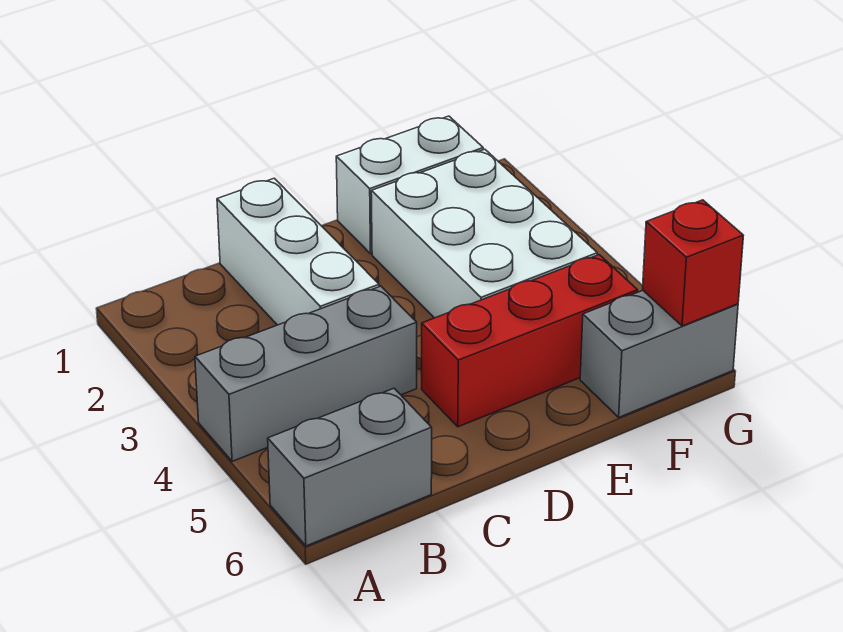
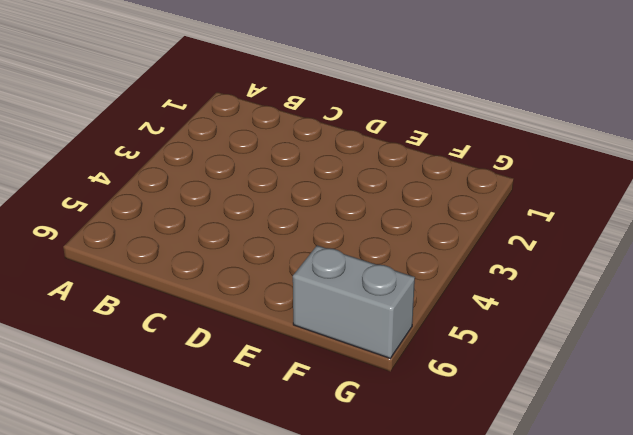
none -> grey brick A4:C4 level 1
none -> grey brick A6:B6 level 1

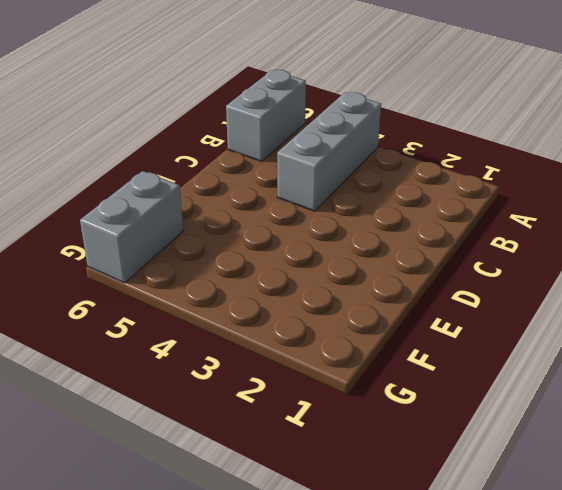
none -> white brick C1:C3 level 1
none -> red brick D5:F5 level 1

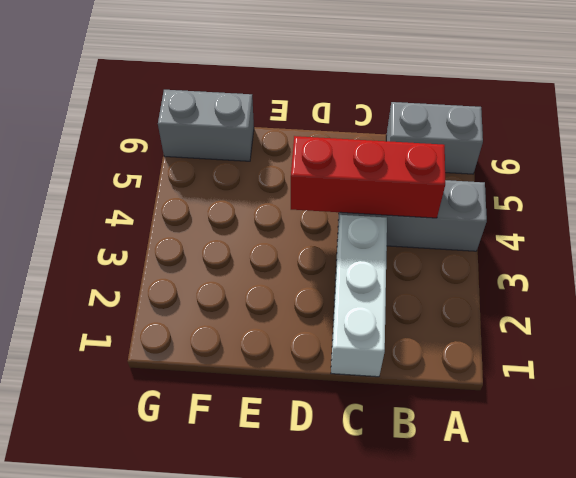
red brick B4:D4 level 2 -> red brick D5:F5 level 1
none -> white brick E1:F1 level 1
none -> white brick E2:F4 level 1

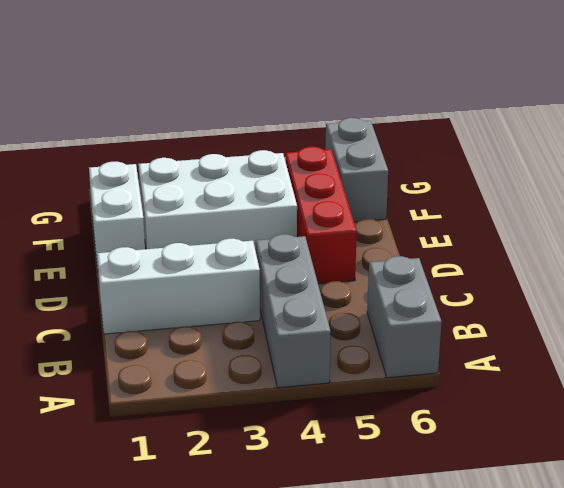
none -> red brick G6 level 2

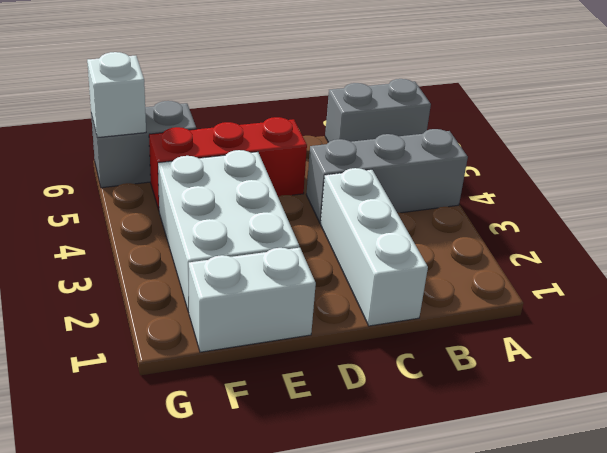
white brick G6 level 2 -> red brick G6 level 2

